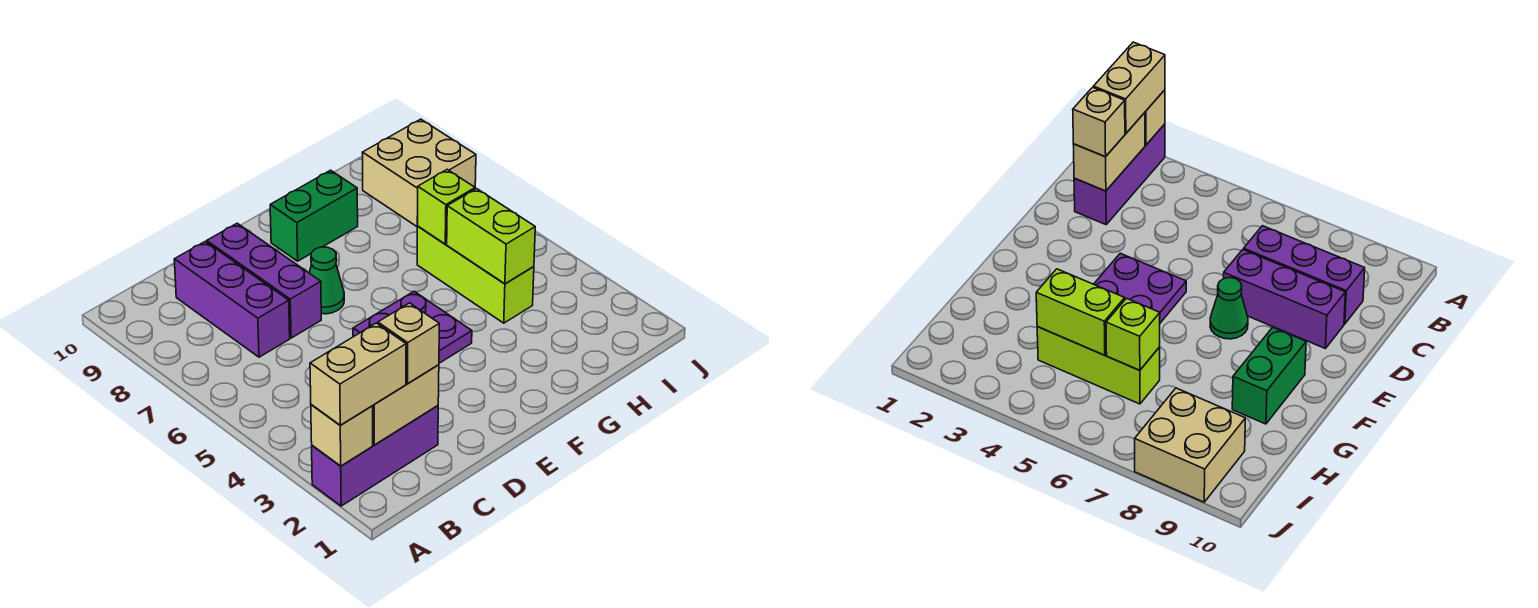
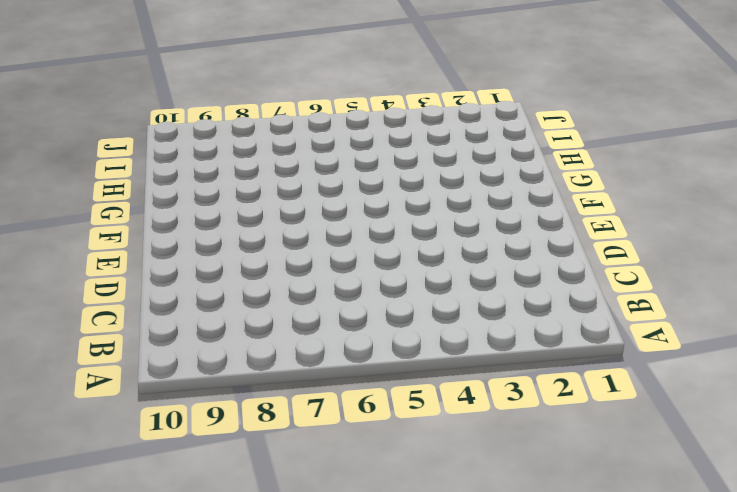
none -> purple brick A2:C2 level 1
none -> purple brick C7:C9 level 1
none -> purple brick D7:D9 level 1

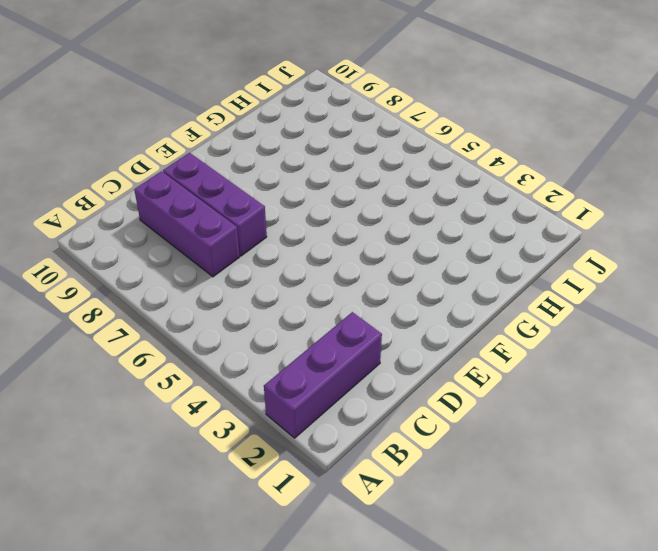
none -> purple plate E4:F5 level 1
none -> green cone E7 level 1
none -> green brick F9:G9 level 1

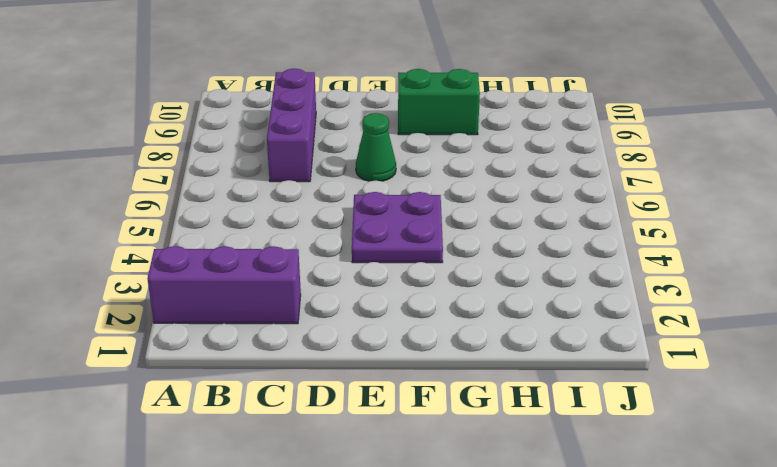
none -> purple brick D7:D9 level 1
none -> lime brick H4:H6 level 1
none -> tan brick I8:J9 level 1

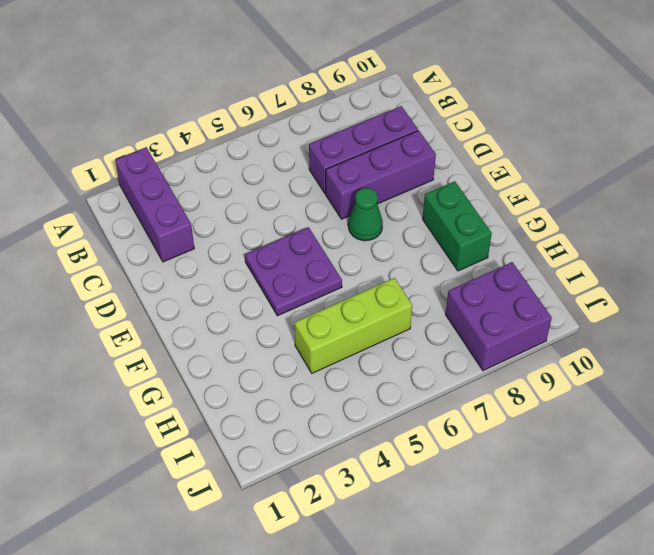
purple brick I8:J9 level 1 -> tan brick I8:J9 level 1
none -> tan brick A2 level 2
none -> tan brick B2:C2 level 2
none -> lime brick H4:H5 level 2

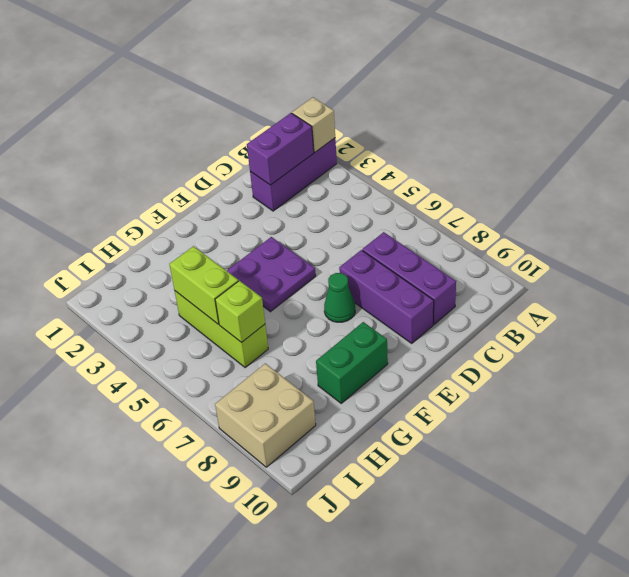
purple brick B2:C2 level 2 -> tan brick B2:C2 level 2
none -> tan brick A2:B2 level 3
none -> tan brick C2 level 3

